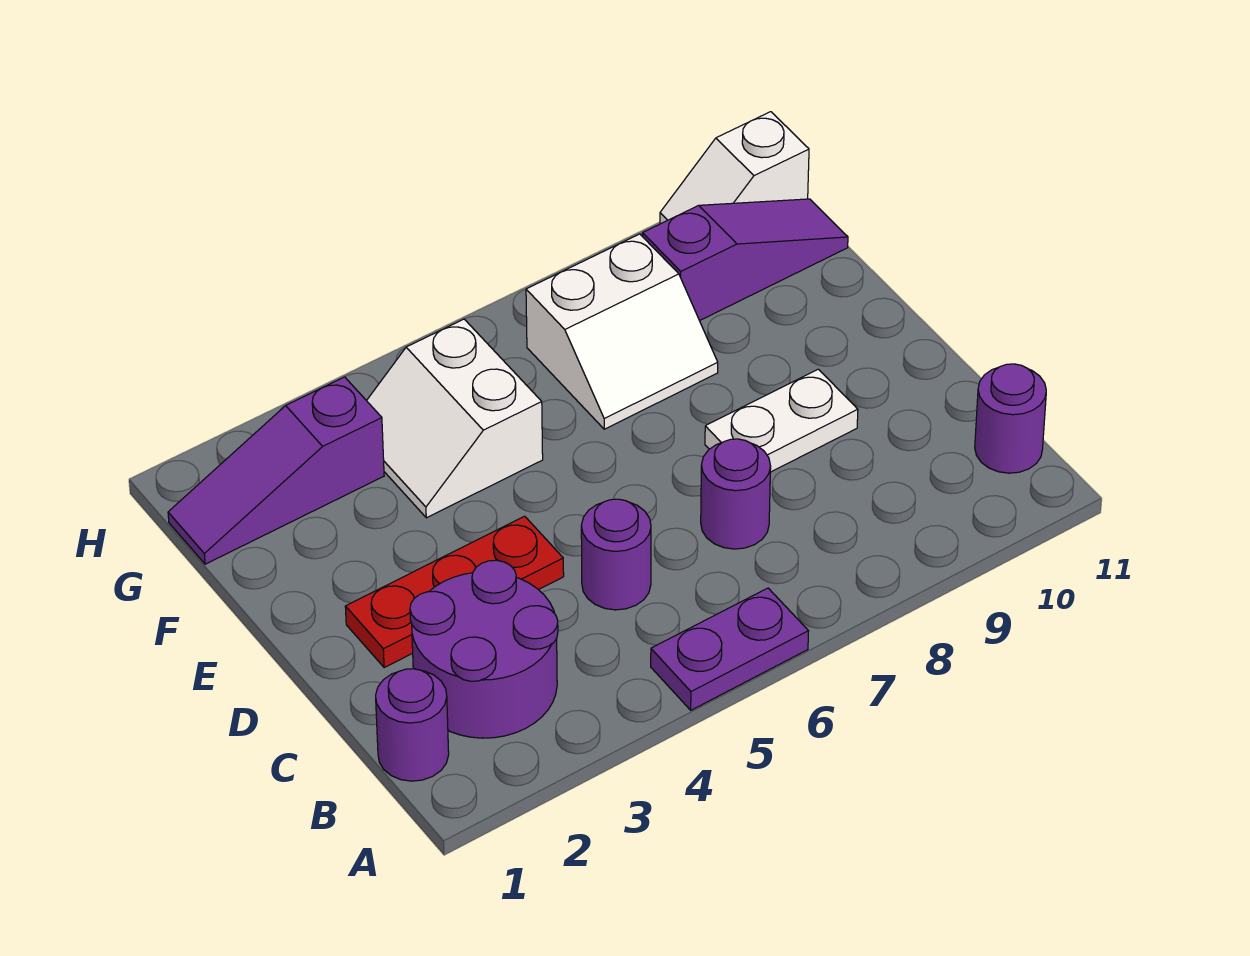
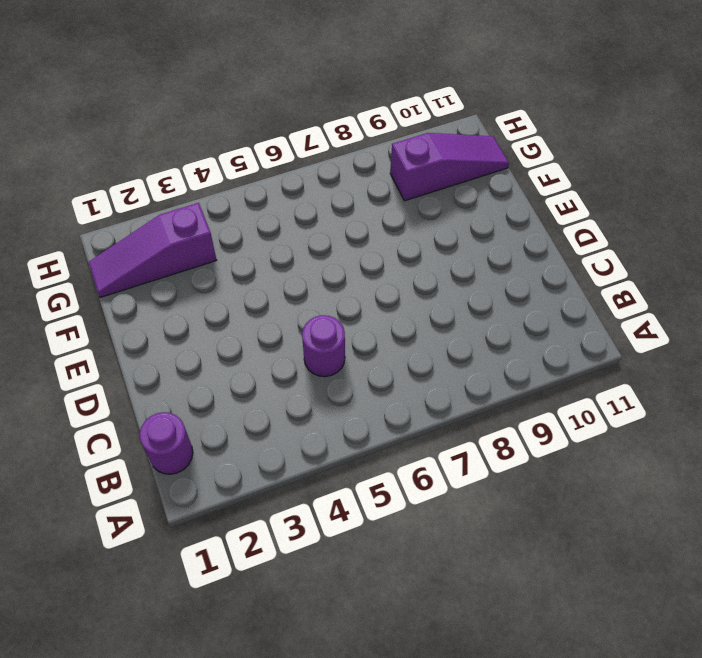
none -> purple plate A5:A6 level 1
none -> purple round brick B2:C3 level 1
none -> purple round brick B11 level 1

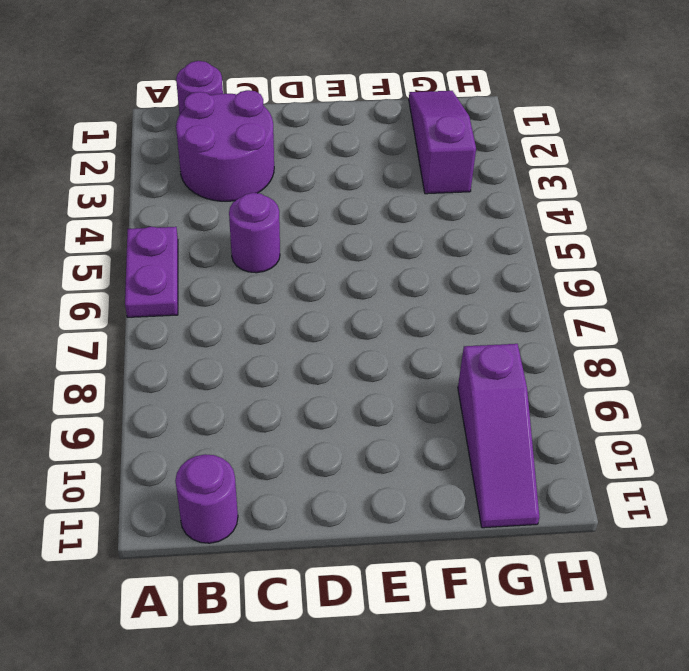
none -> purple round brick C7 level 1
none -> red plate D2:D4 level 1
none -> white plate D8:D9 level 1

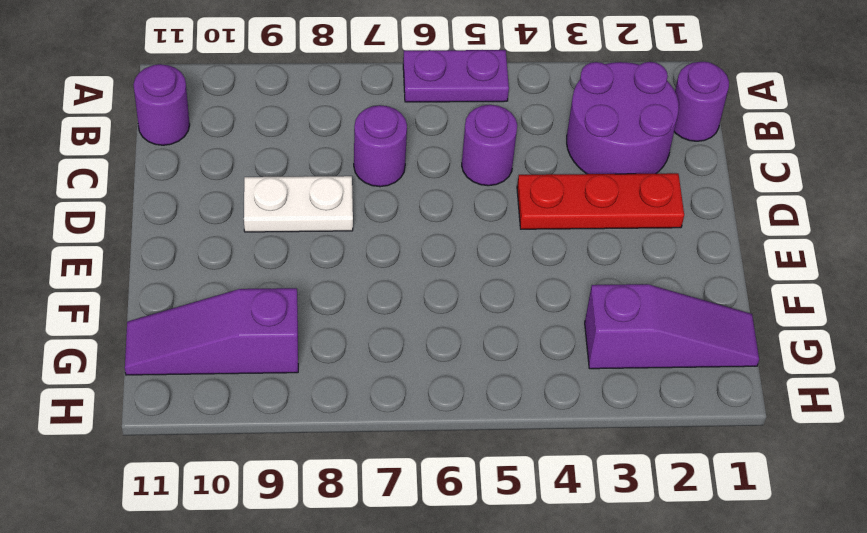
none -> white slope F4:G5 level 1 top 5
none -> white slope F7:G8 level 1 top G
none -> white slope H10:H11 level 1 top 11

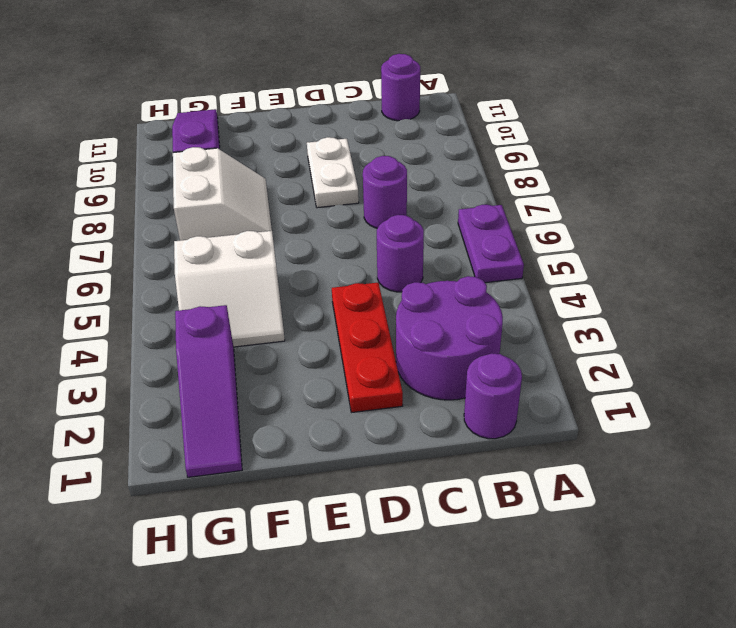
none -> white slope H10:H11 level 1 top 11

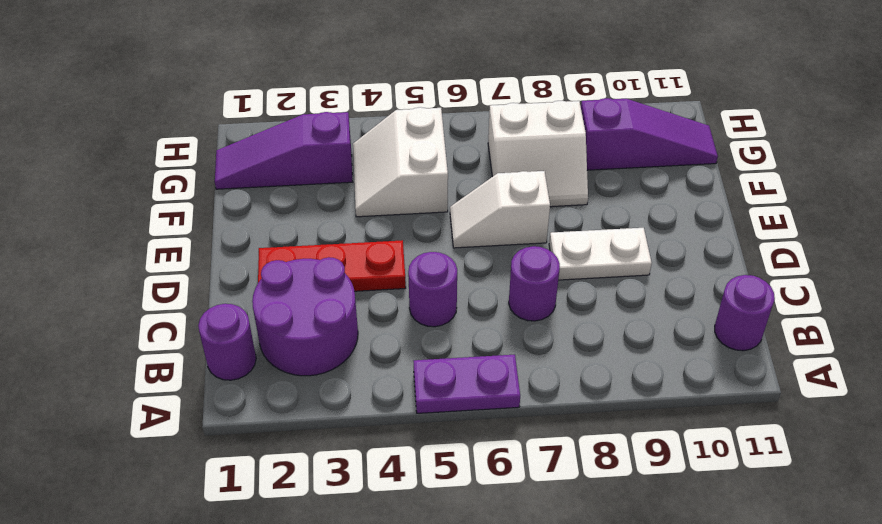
white slope E6:E7 level 1 top 7 -> white slope H10:H11 level 1 top 11

